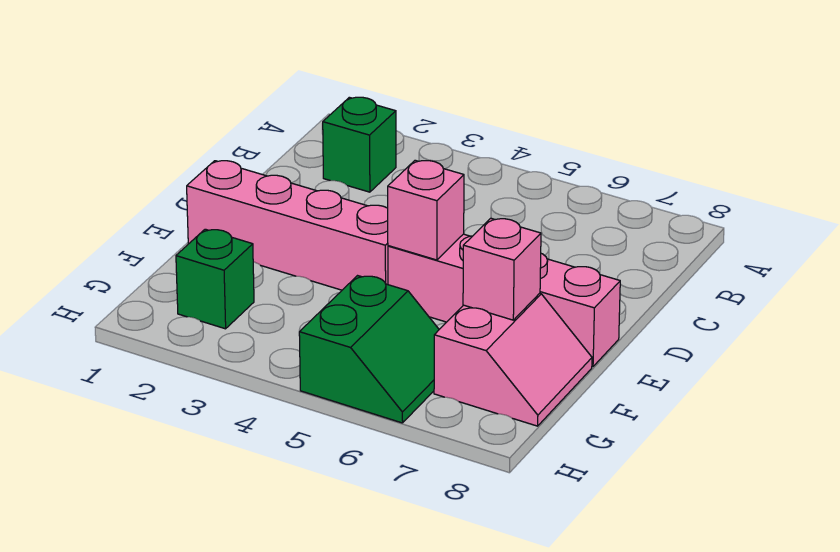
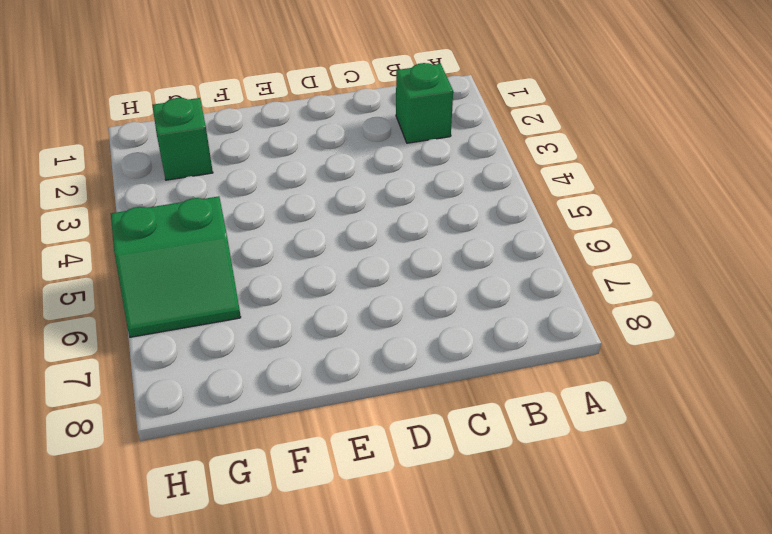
none -> pink brick E1:E4 level 1
none -> pink brick E5:E8 level 1

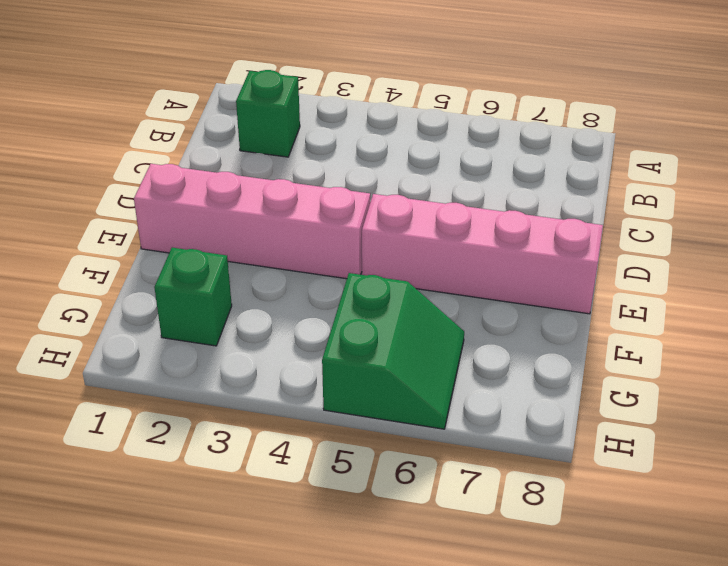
none -> pink slope F7:G8 level 1 top 7
none -> pink brick E5 level 2

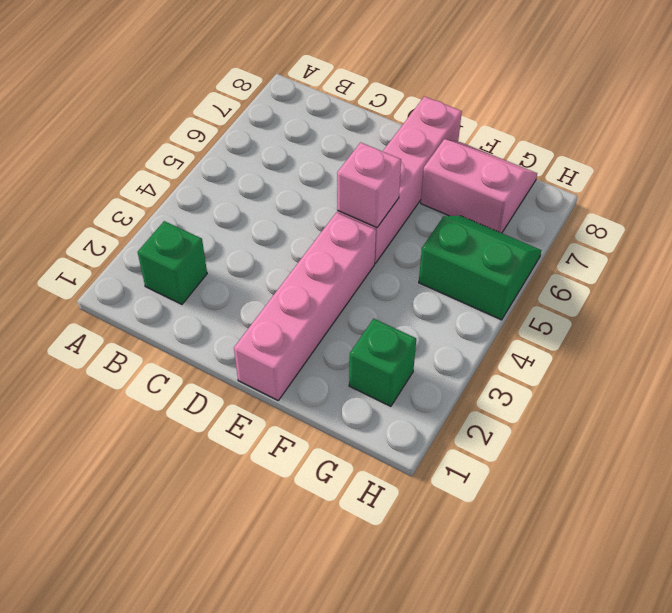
none -> pink brick F7 level 2

